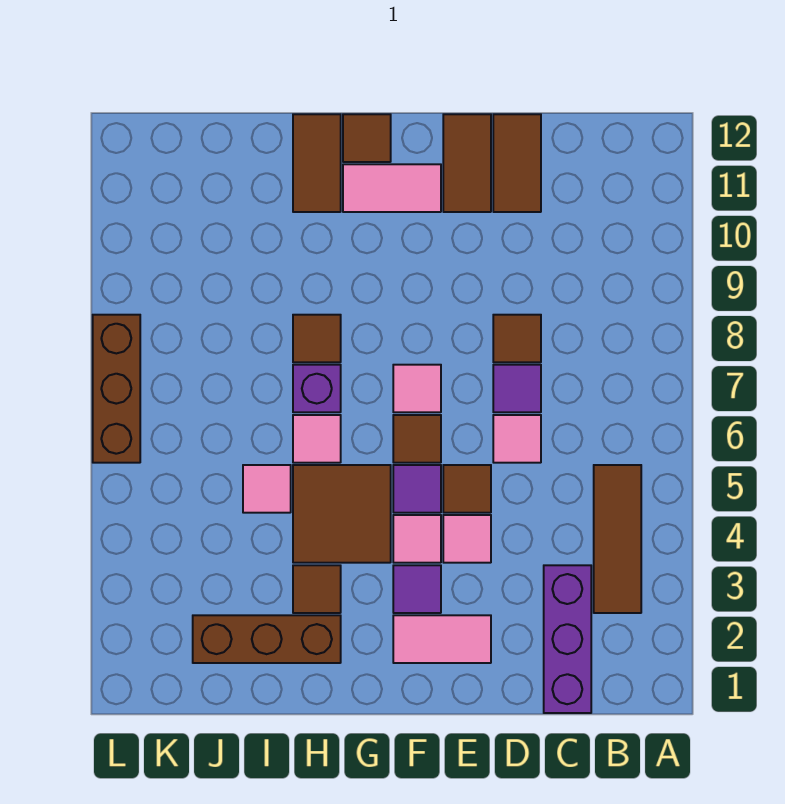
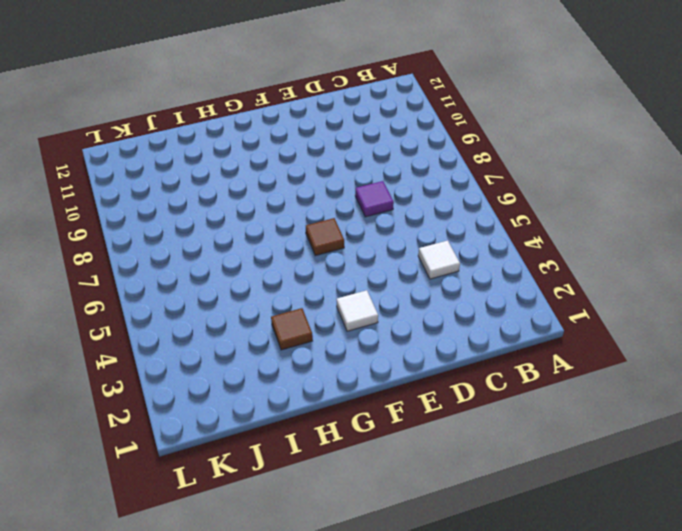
white tile C4 level 1 -> none
white tile F3 level 1 -> purple tile F3 level 1
none -> brown tile B3:B5 level 1
none -> purple brick C1:C3 level 1
none -> pink tile D6 level 1

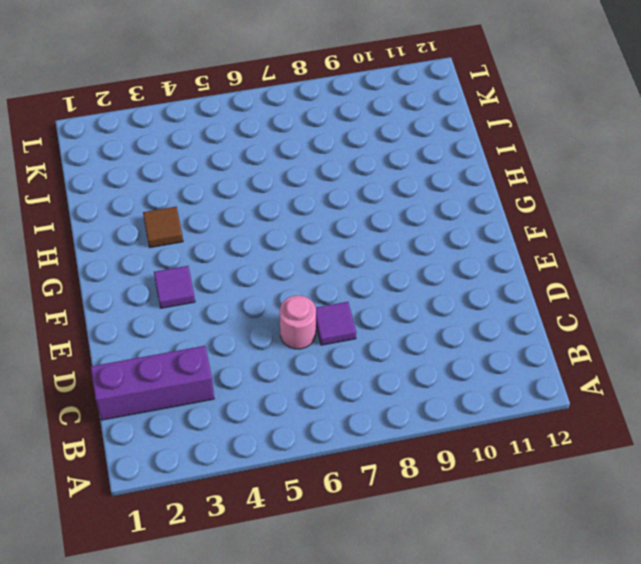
pink round brick D6 level 1 -> pink tile D6 level 1
none -> brown tile B3:B5 level 1
none -> brown tile D8 level 1
none -> brown tile D11:D12 level 1

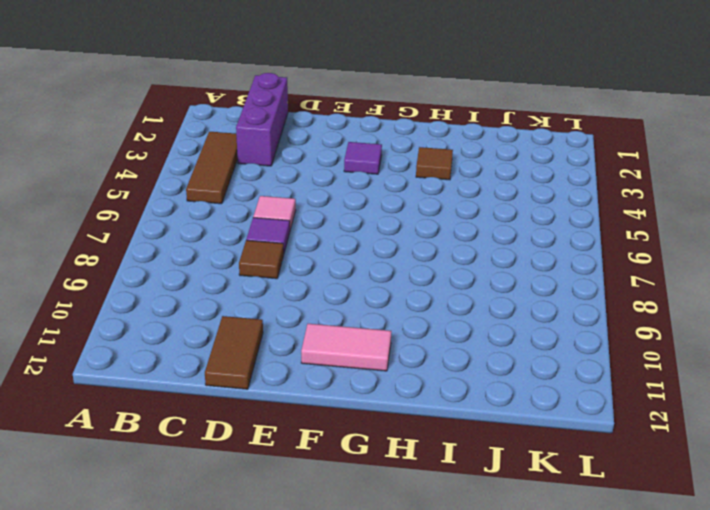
none -> pink tile E2:F2 level 1
none -> pink tile E4 level 1
none -> brown tile E5 level 1

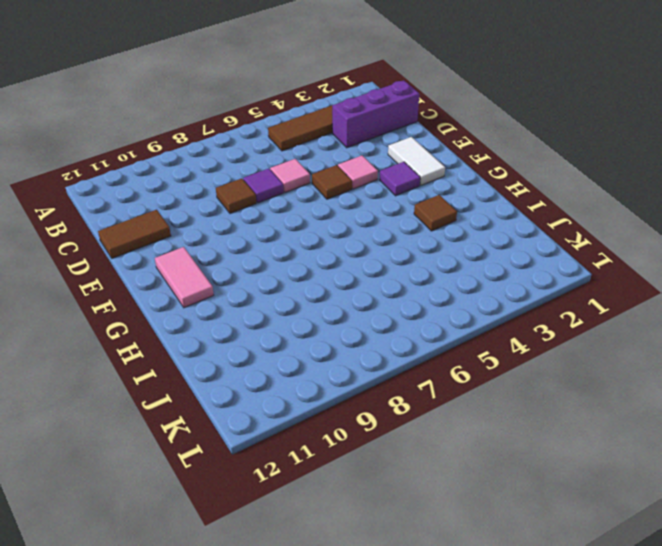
white tile E2:F2 level 1 -> pink tile E2:F2 level 1
none -> brown tile E11:E12 level 1
none -> pink tile F4 level 1
none -> purple tile F5 level 1

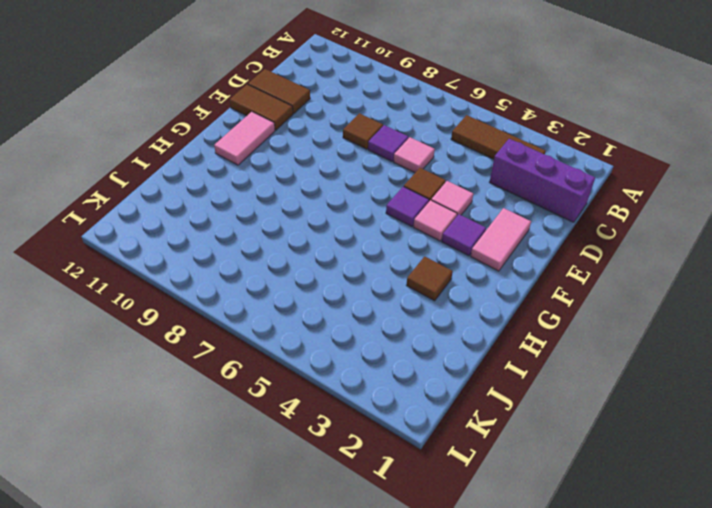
none -> brown tile F6 level 1
none -> pink tile F7 level 1
none -> brown tile G4:H5 level 1

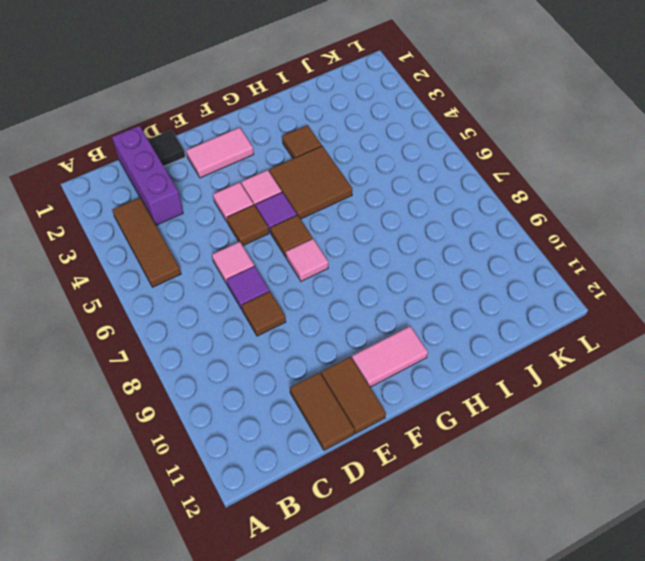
black tile D1 level 1 -> none
none -> purple tile F3 level 1
none -> brown tile G12 level 1
none -> brown brick H2:J2 level 1

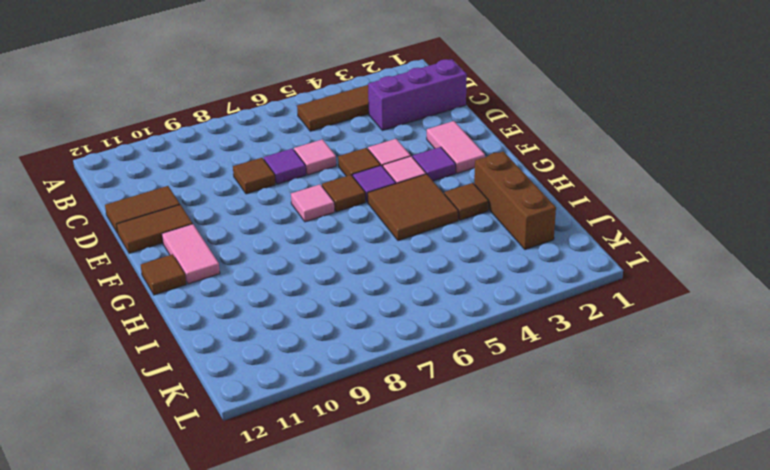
none -> pink tile H6 level 1
none -> purple brick H7 level 1
none -> brown tile H8 level 1

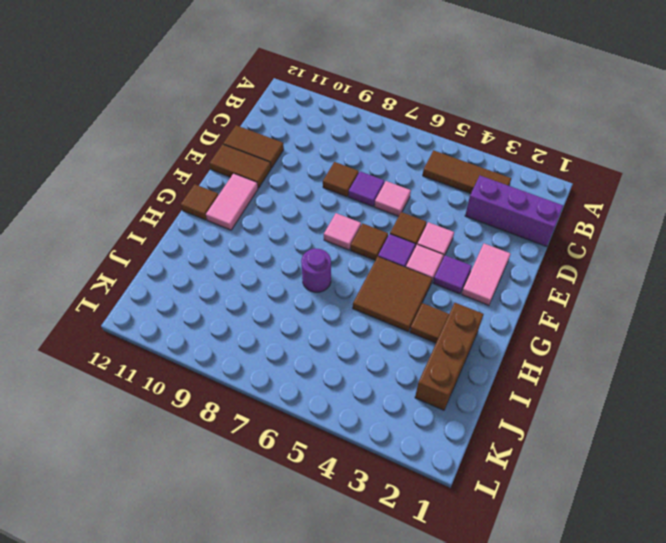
purple round brick H7 level 1 -> purple brick H7 level 1
none -> pink tile H6 level 1
none -> brown tile H8 level 1
none -> brown tile H11:H12 level 1

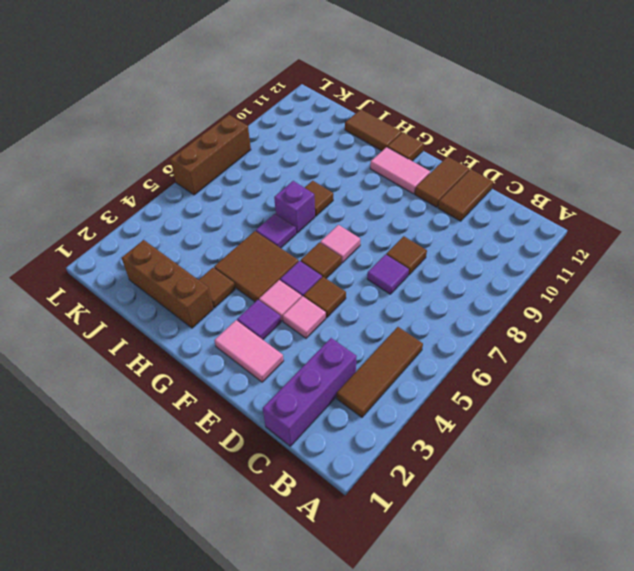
purple tile H6 level 1 -> pink tile H6 level 1
brown tile H12:I12 level 1 -> brown tile H11:H12 level 1
none -> pink tile D6 level 1
none -> pink tile I5 level 1

